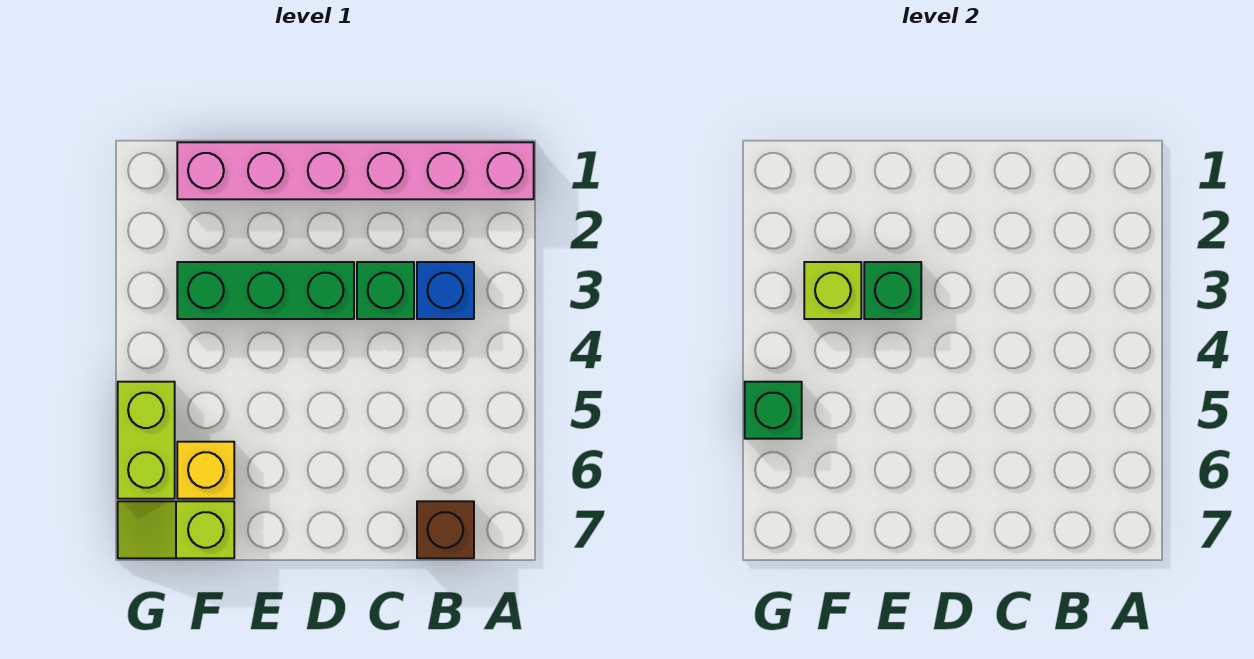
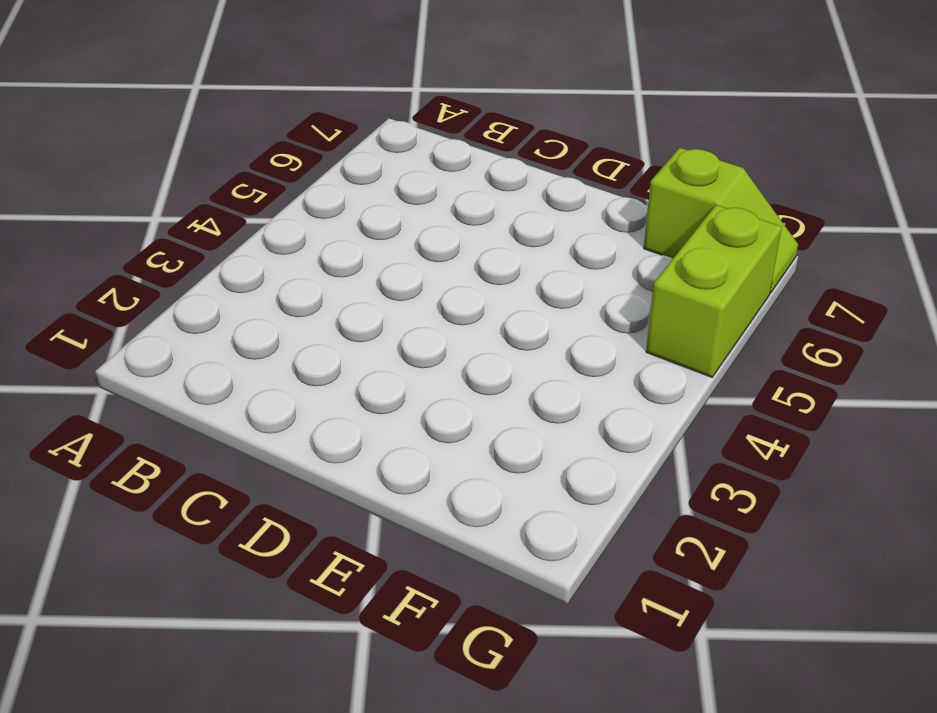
none -> pink brick A1:F1 level 1
none -> blue brick B3 level 1

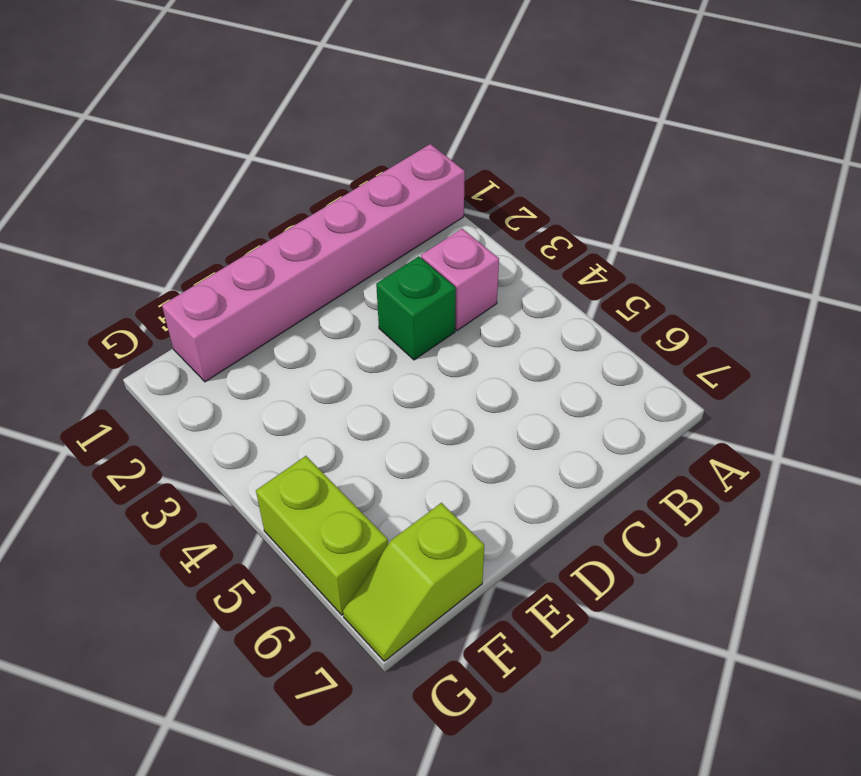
pink brick B3 level 1 -> blue brick B3 level 1
none -> brown brick B7 level 1
none -> green brick D3:F3 level 1

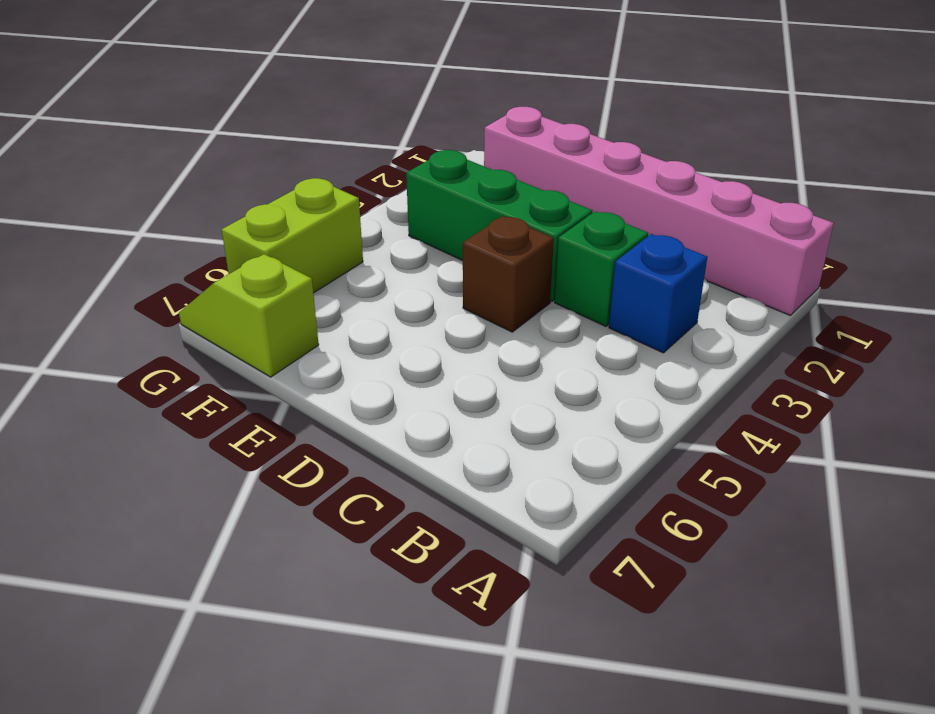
brown brick D4 level 1 -> brown brick B7 level 1
none -> yellow brick F6 level 1
none -> green brick E3 level 2

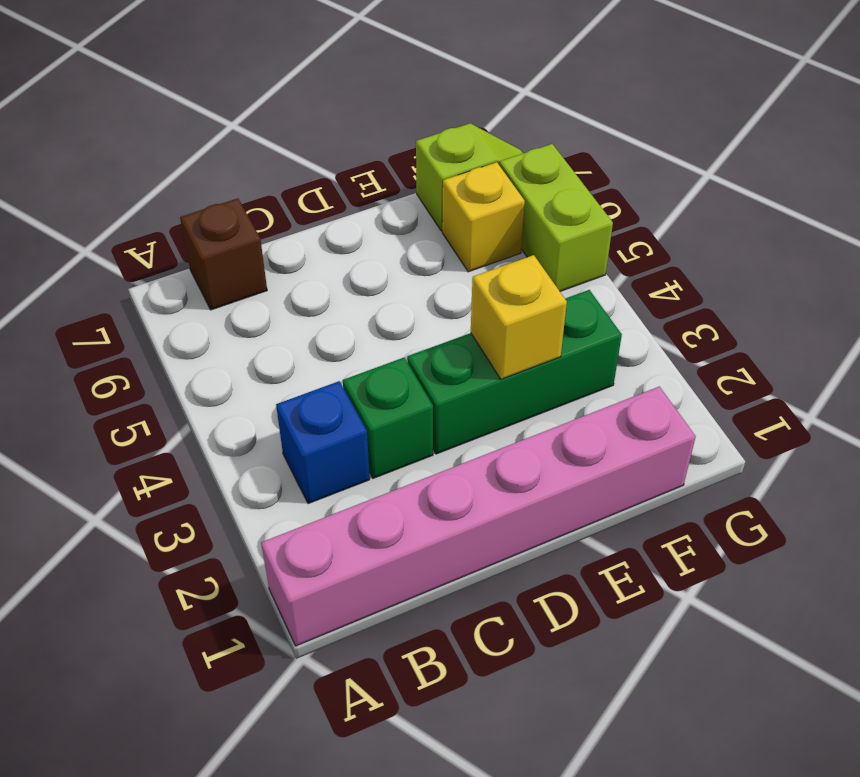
yellow brick E3 level 2 -> green brick E3 level 2
none -> lime brick F3 level 2
none -> green brick G5 level 2

